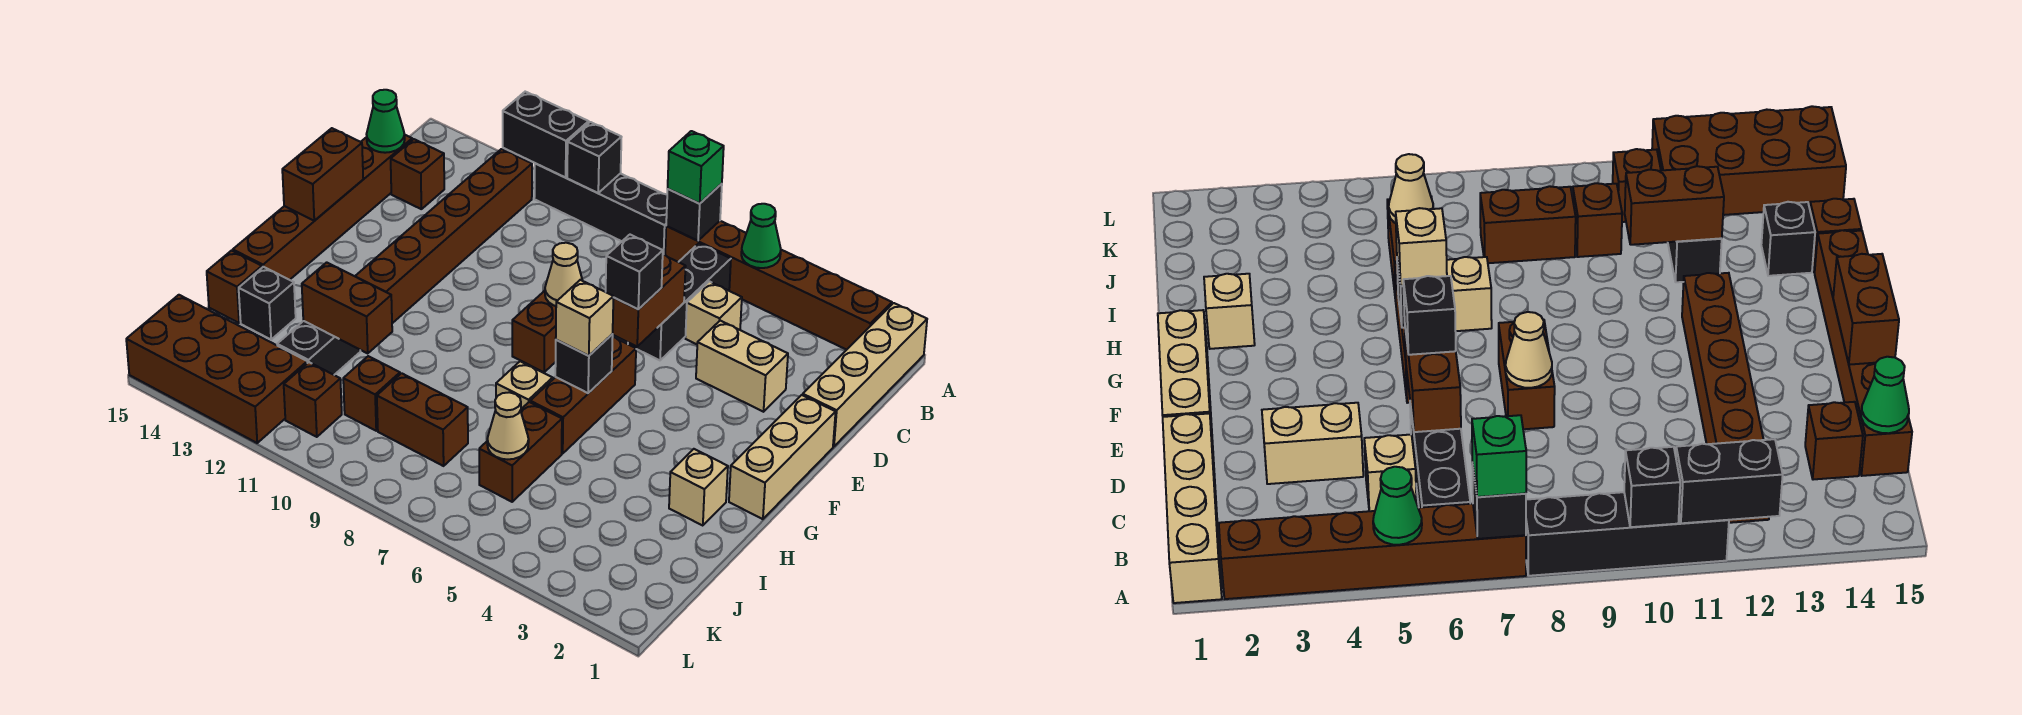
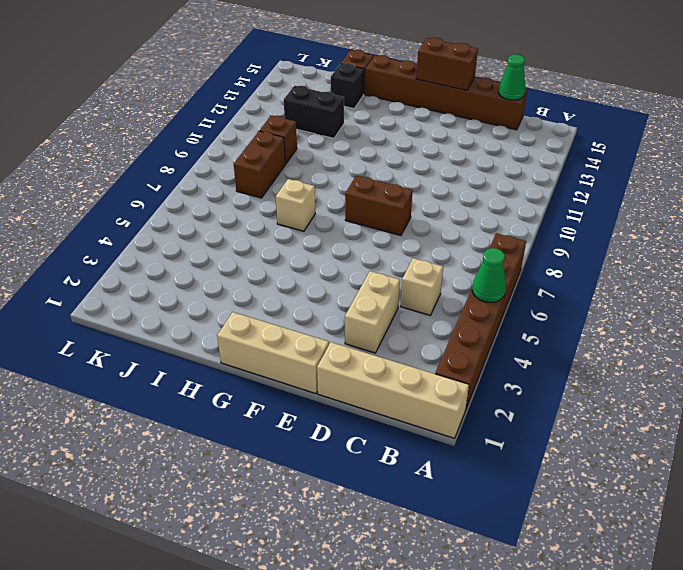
none -> black brick A8:A11 level 1
none -> black brick B6:D6 level 1
none -> brown brick B12:G12 level 1
none -> brown brick C14 level 1

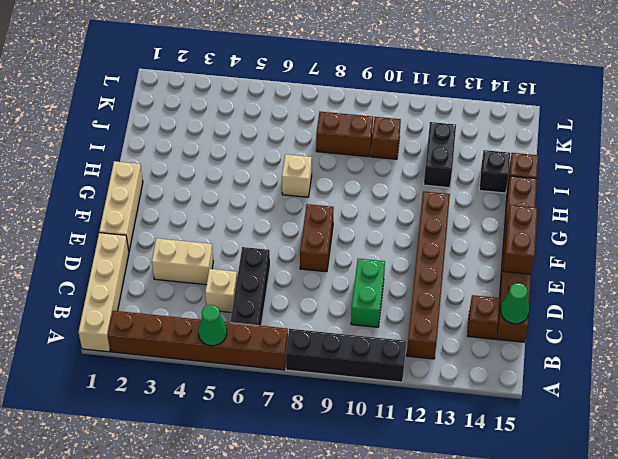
green brick C10:D10 level 1 -> none
none -> brown brick F6:H6 level 1
none -> tan brick H2 level 1
none -> brown brick I6:J6 level 1
none -> brown brick K11 level 1

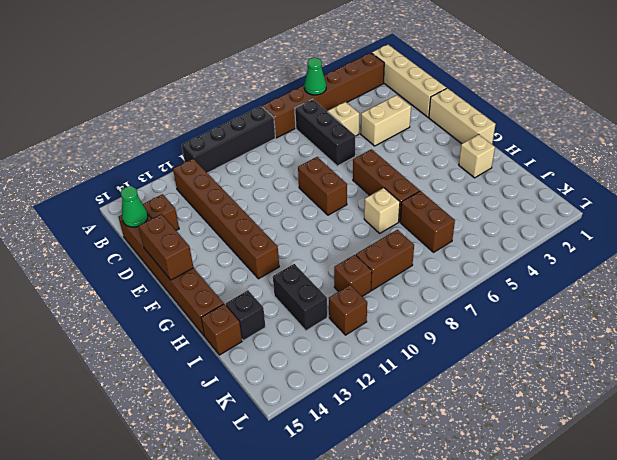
none -> brown brick K12:L15 level 1
none -> black brick A7 level 2
none -> black brick A10 level 2
none -> black brick A11:A12 level 2

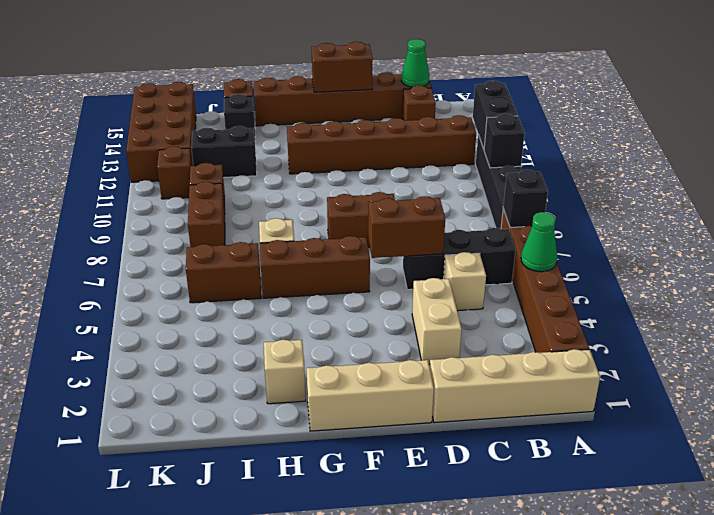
none -> tan cone E8 level 2
none -> black brick G6 level 2
none -> brown brick I11:I12 level 2
none -> tan cone J6 level 2

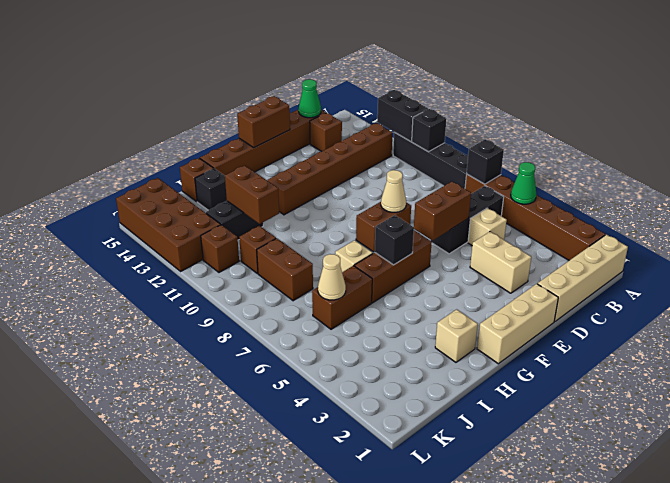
none -> green brick A7 level 3
none -> black brick E6 level 3
none -> tan brick G6 level 3

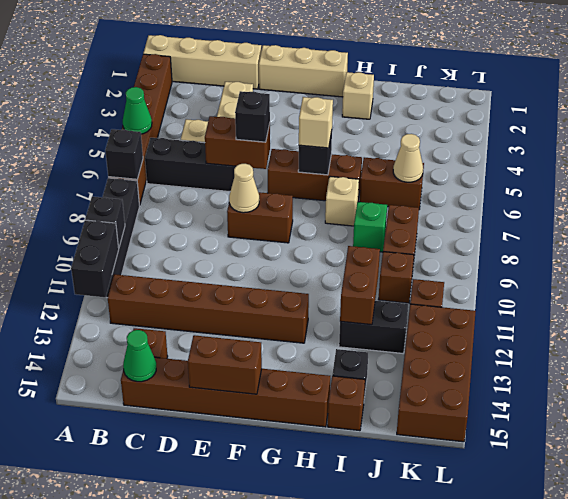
green brick I8 level 1 -> green brick A7 level 3

